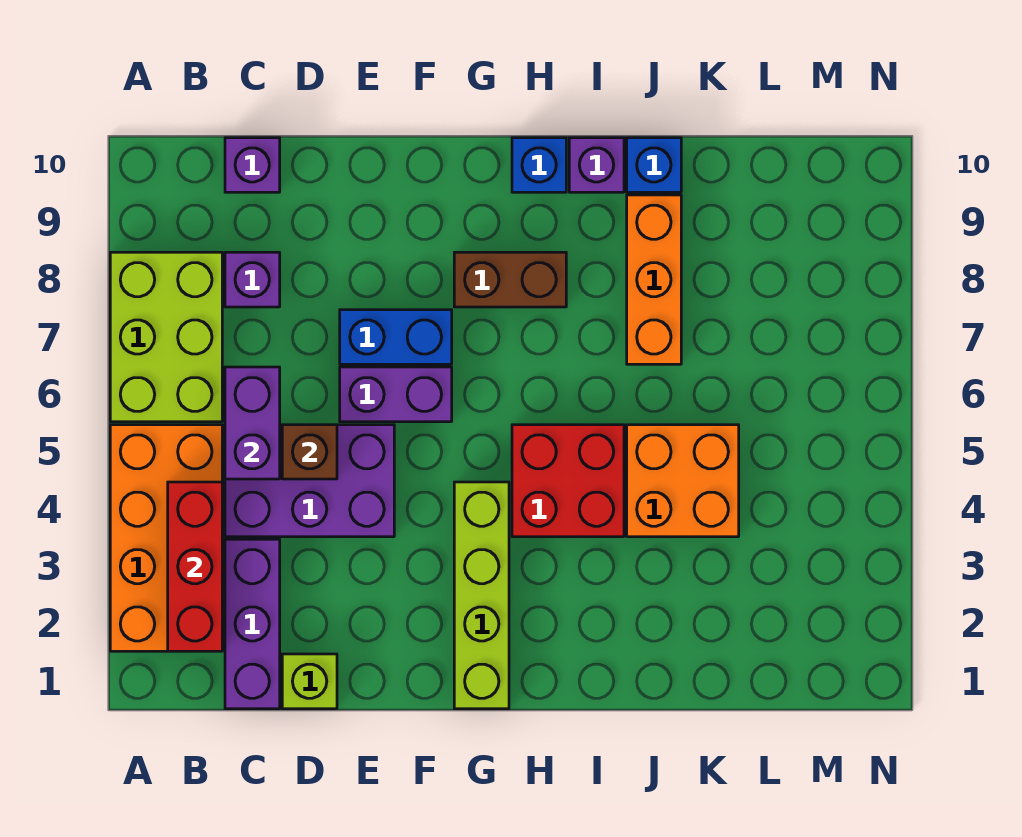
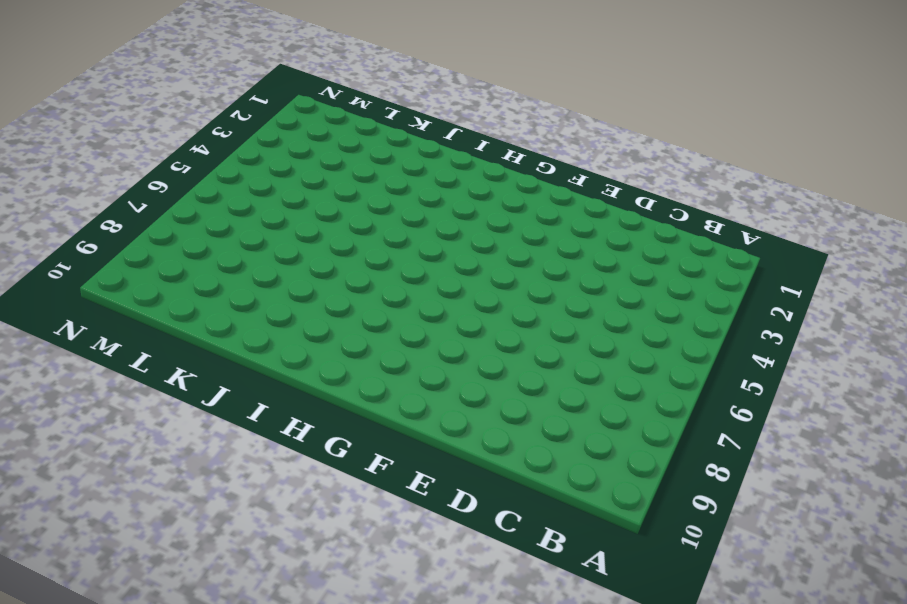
none -> orange brick A2:B5 level 1
none -> lime brick A6:B8 level 1
none -> purple brick C1:C3 level 1

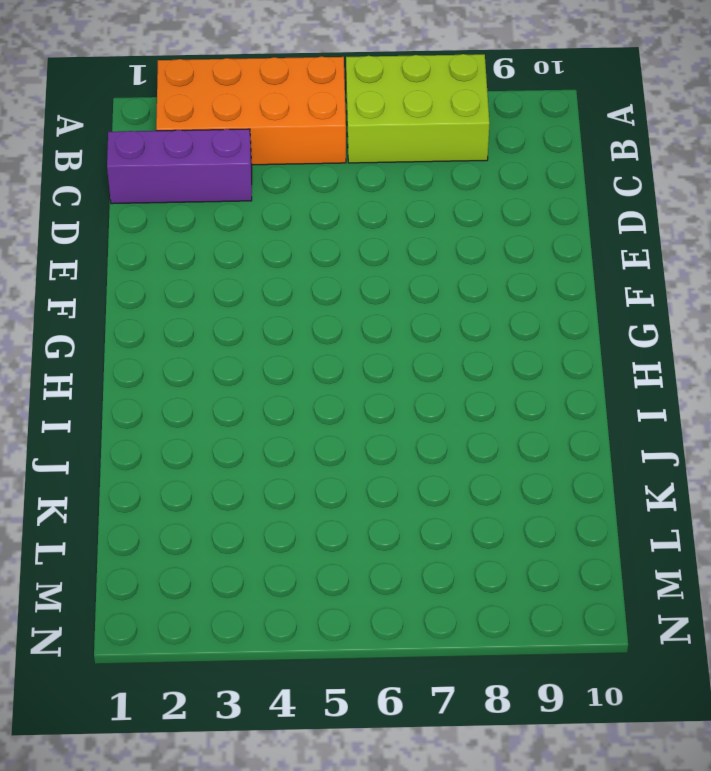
none -> purple brick C4:E5 level 1
none -> purple brick C8 level 1
none -> purple brick C10 level 1

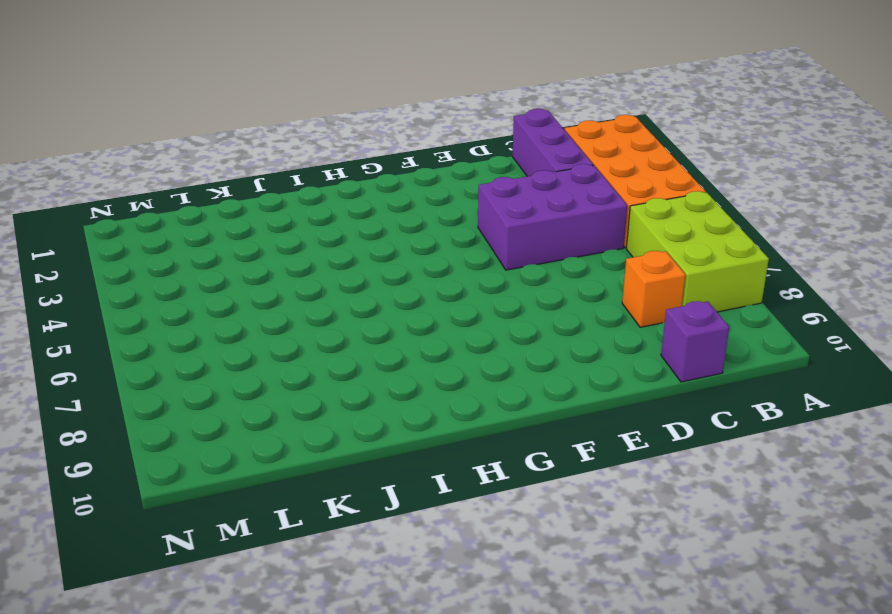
orange brick C8 level 1 -> purple brick C8 level 1
none -> lime brick D1 level 1
none -> purple brick E6:F6 level 1
none -> blue brick E7:F7 level 1

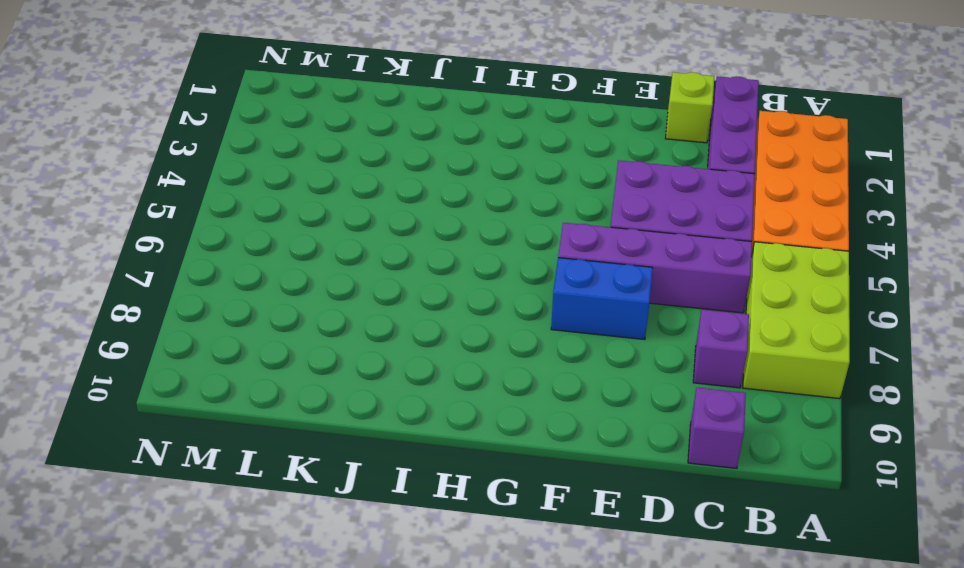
purple brick C6:F6 level 1 -> purple brick E6:F6 level 1
none -> lime brick G1:G4 level 1
none -> brown brick G8:H8 level 1
none -> red brick H4:I5 level 1

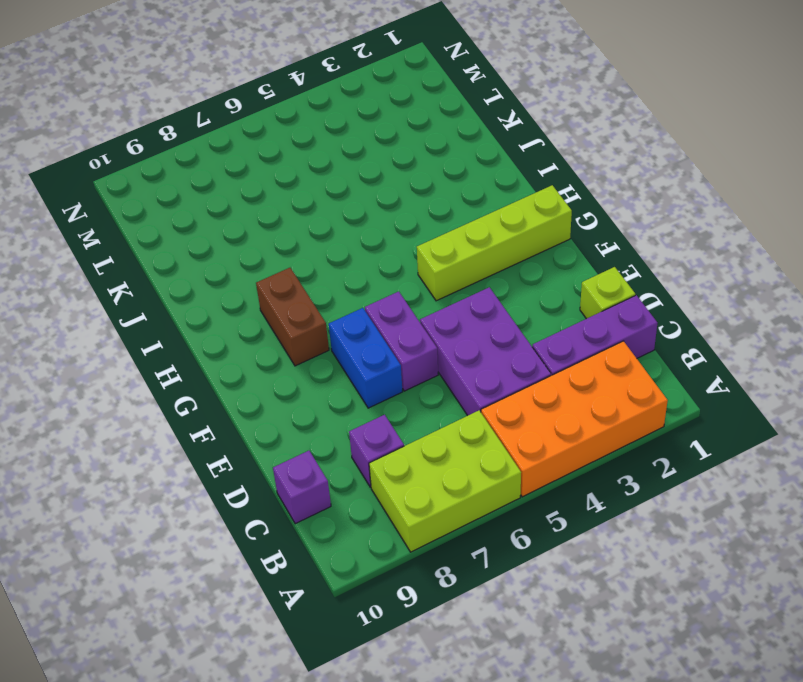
none -> red brick H4:I5 level 1
none -> blue brick H10 level 1
none -> purple brick I10 level 1

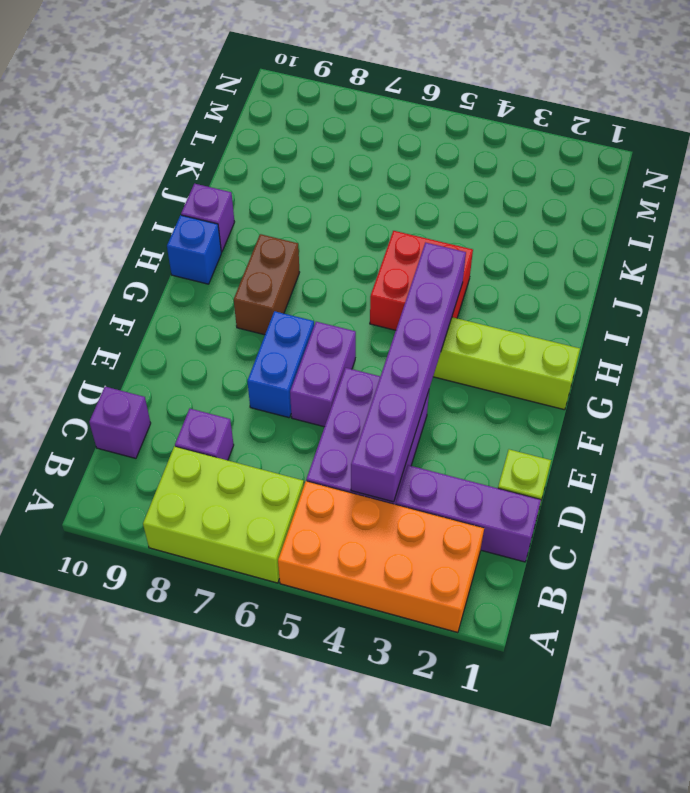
purple brick C4:H4 level 2 -> none
none -> orange brick J4:K5 level 1
none -> orange brick J7:J9 level 1
none -> blue brick J10 level 1

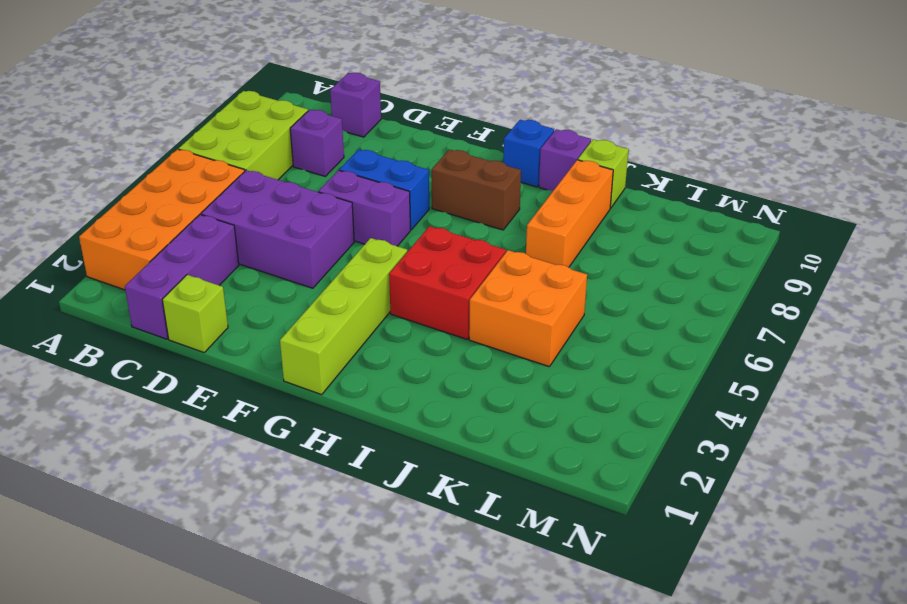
lime brick J10 level 1 -> blue brick J10 level 1
none -> red brick B2:B4 level 2
none -> purple brick C5:C6 level 2
none -> brown brick D5 level 2

